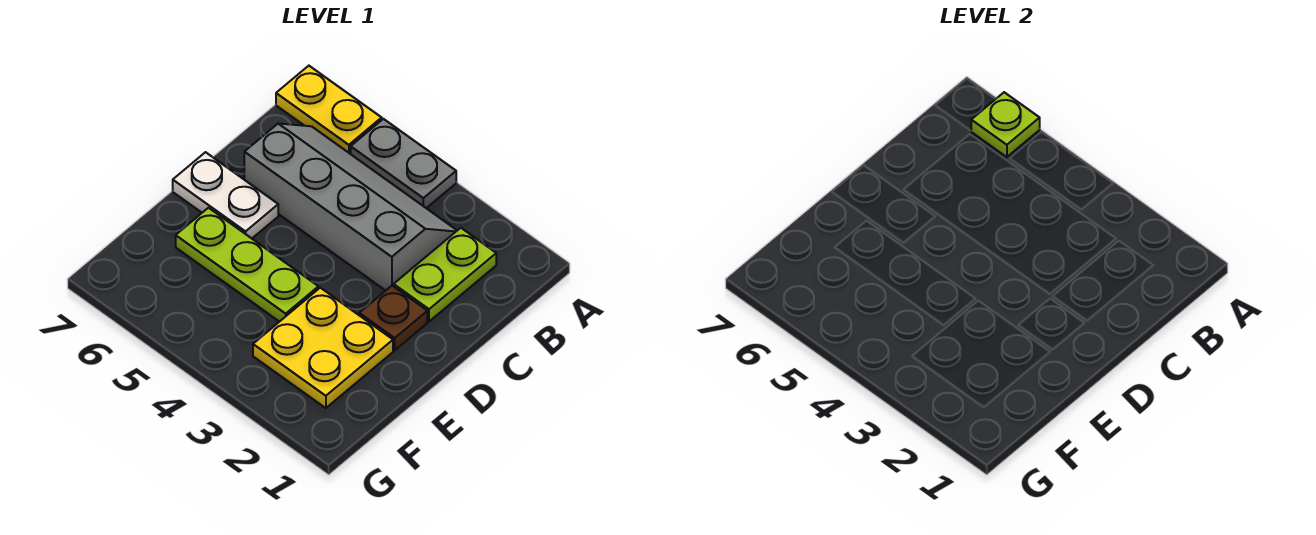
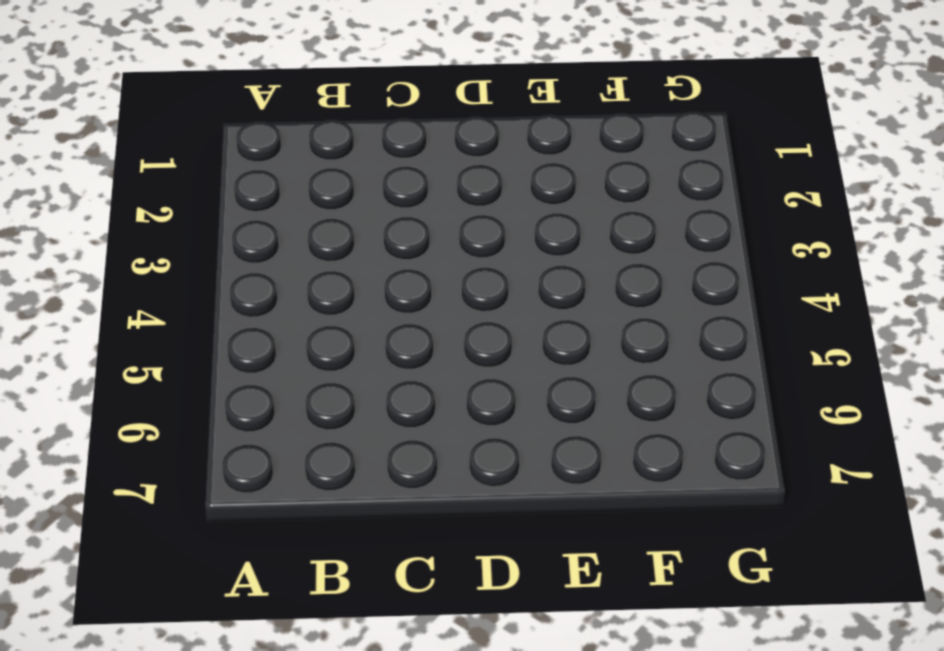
none -> grey plate A4:A5 level 1
none -> yellow plate A6:A7 level 1

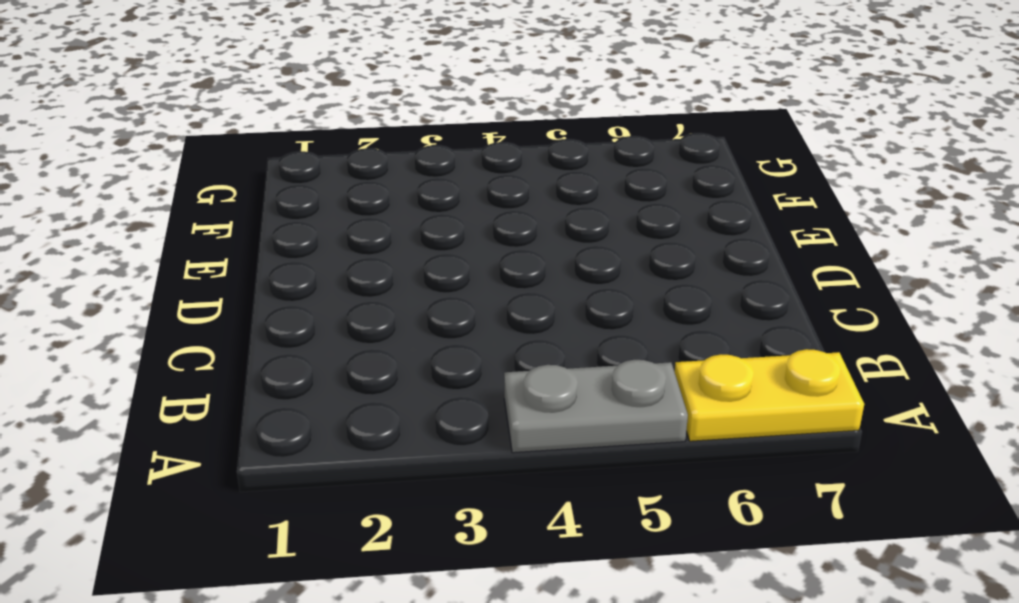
none -> lime plate B2:C2 level 1
none -> grey slope B3:C6 level 1 top C

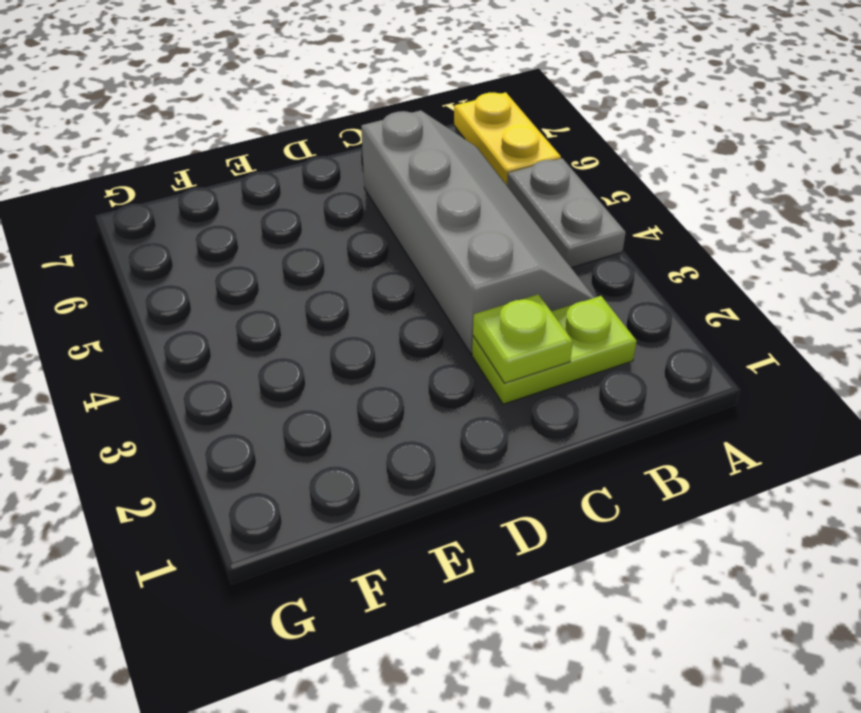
lime plate C2 level 2 -> lime plate A6 level 2
none -> brown plate D2 level 1
none -> white plate D6:D7 level 1

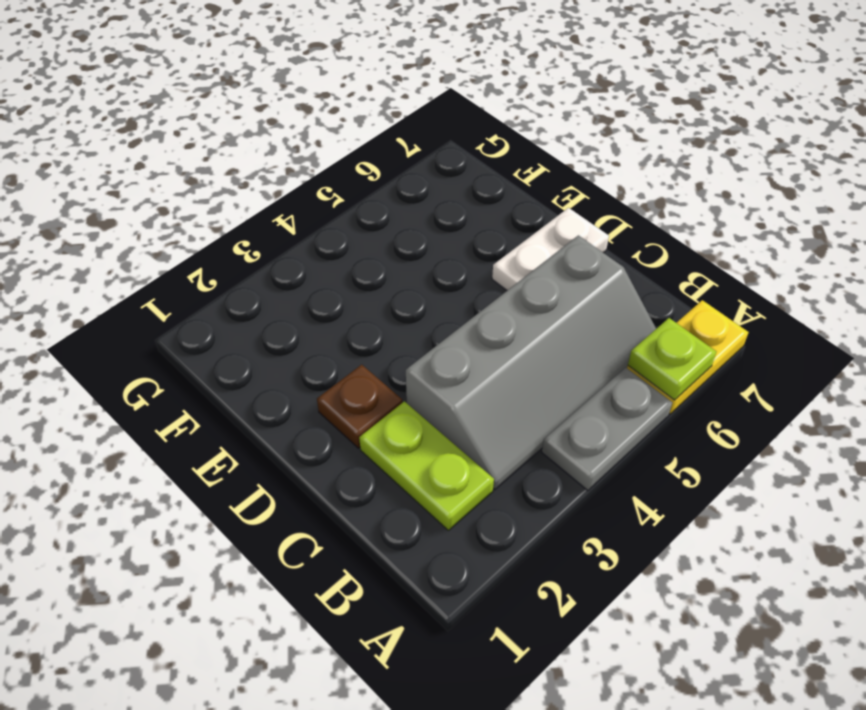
none -> yellow plate E2:F3 level 1
none -> lime plate E4:E6 level 1

